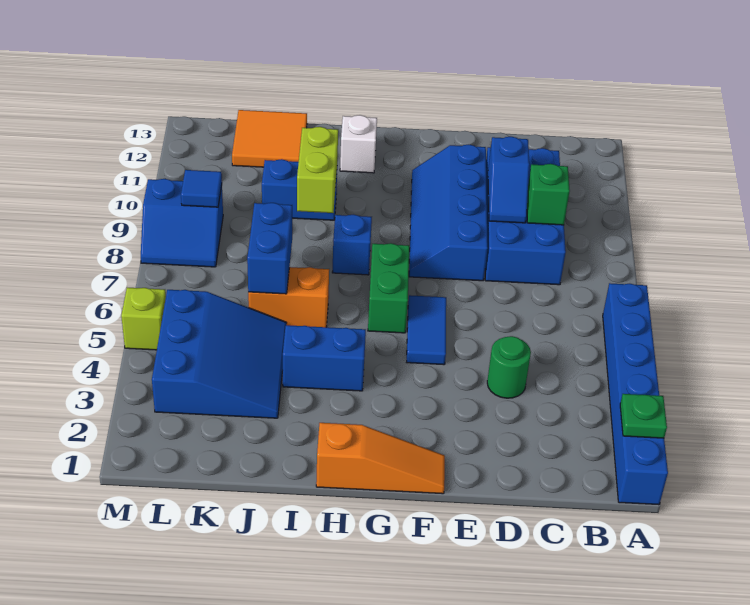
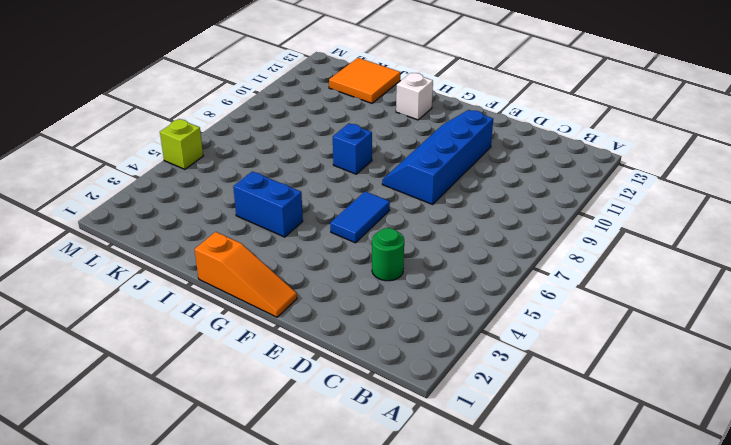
none -> blue brick A1:A6 level 1
none -> blue brick C8:D11 level 1
none -> green brick G6:G7 level 1

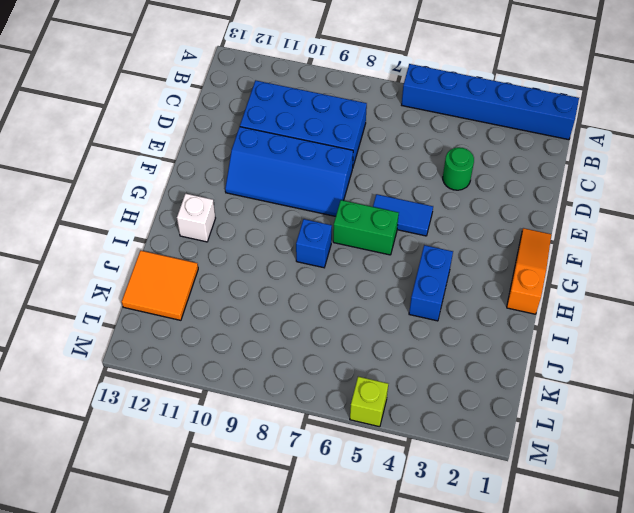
none -> orange brick I6:J6 level 1
none -> blue brick I10:J10 level 1
none -> blue slope J3:L5 level 1 top L

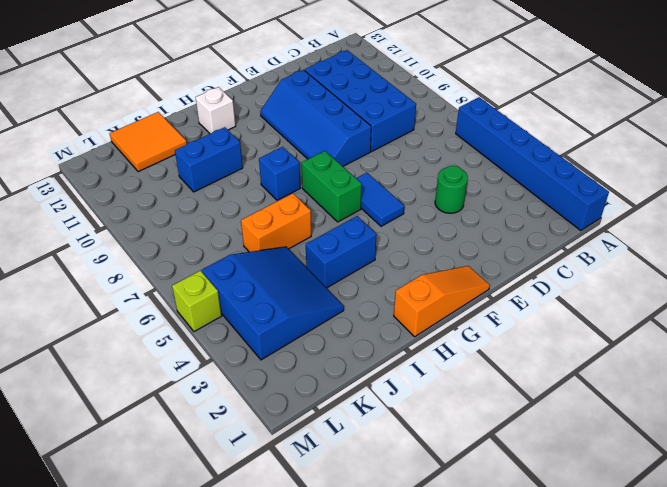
none -> blue slope L8:M9 level 1 top 9
none -> green plate A2 level 2
none -> green brick C9 level 2

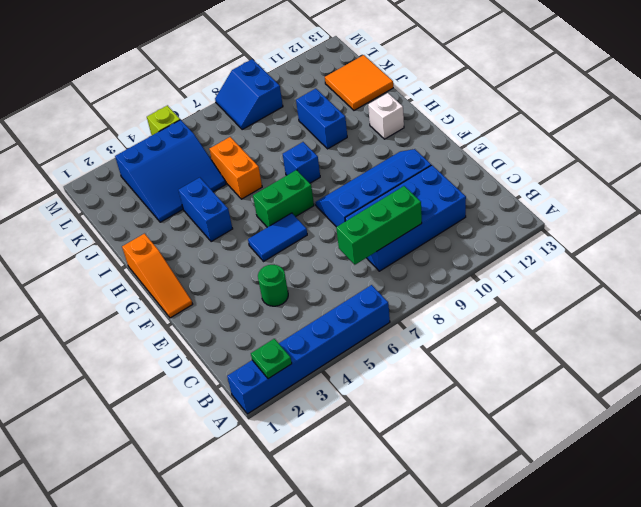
green brick C7:C9 level 2 -> green brick C9 level 2
none -> blue slope D9:D10 level 2 top 10
none -> lime brick I9:I10 level 2
none -> blue brick J6:J7 level 2

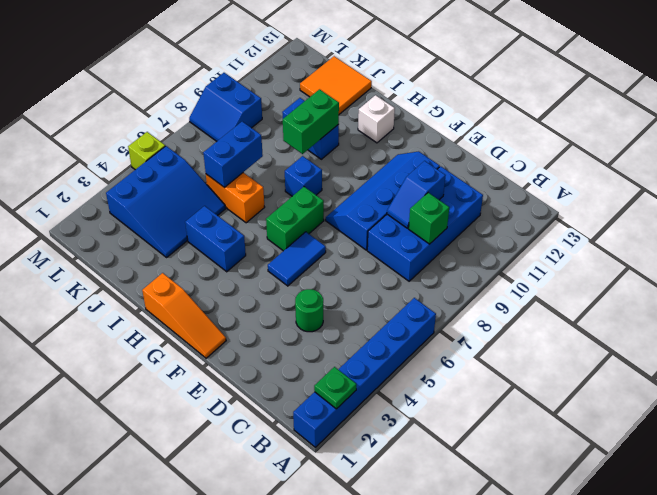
green brick I9:I10 level 2 -> lime brick I9:I10 level 2
none -> blue tile L9 level 2

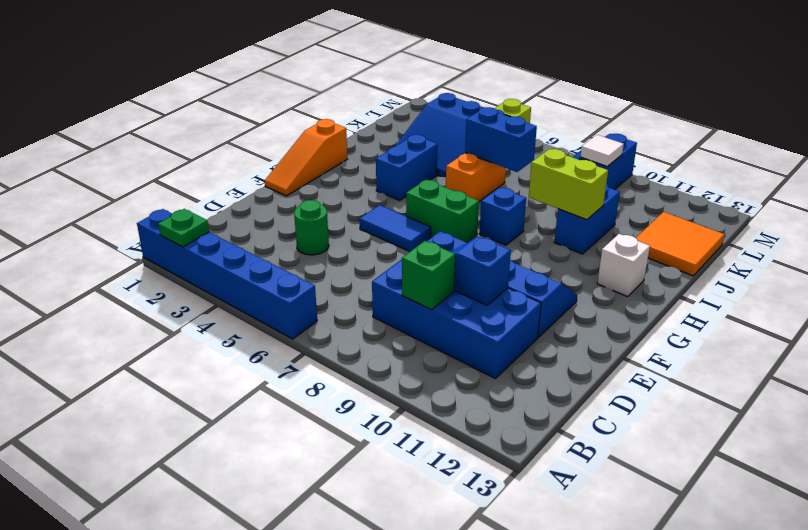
white tile L9 level 2 -> blue tile L9 level 2

